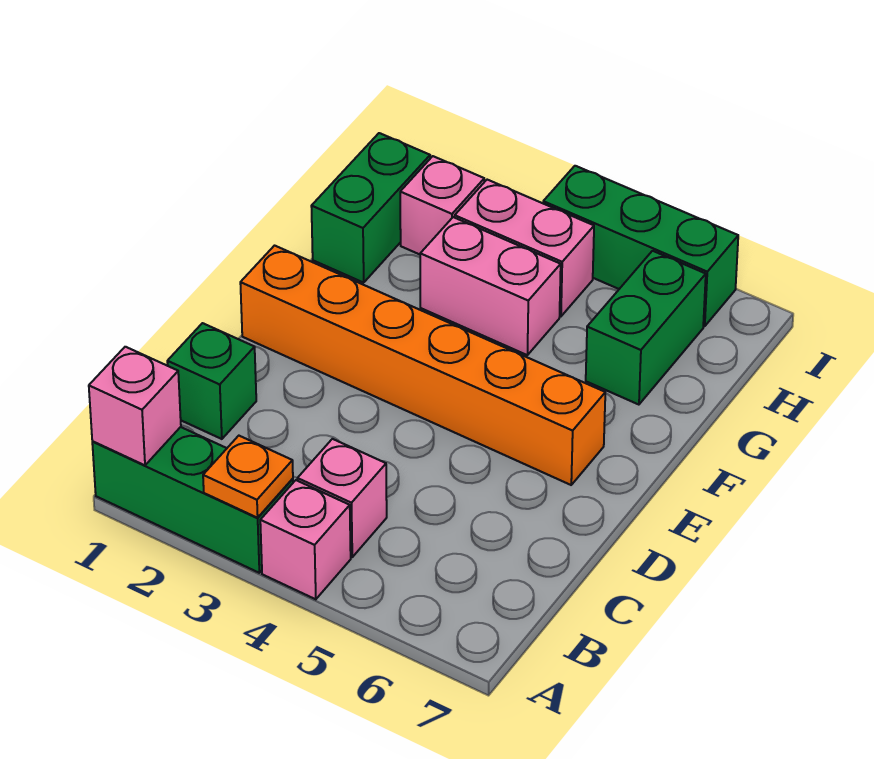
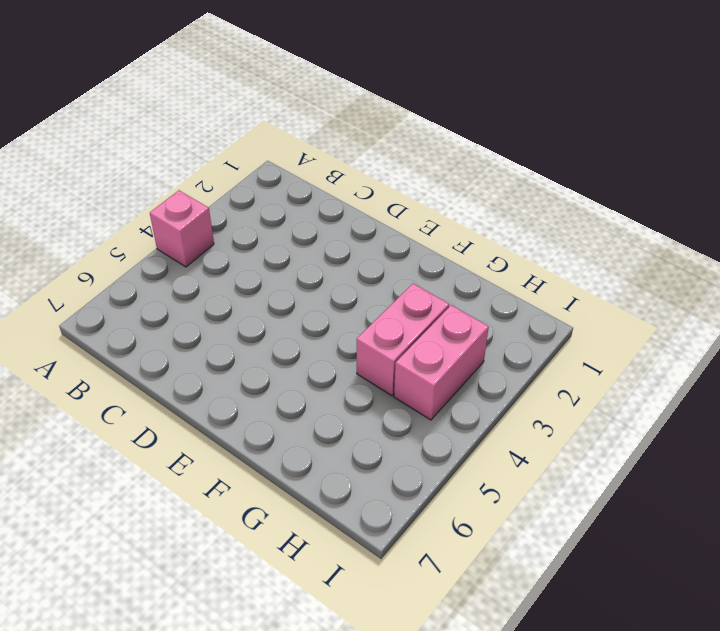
none -> green brick A1:A3 level 1
none -> pink brick B4 level 1
none -> green brick C1 level 1

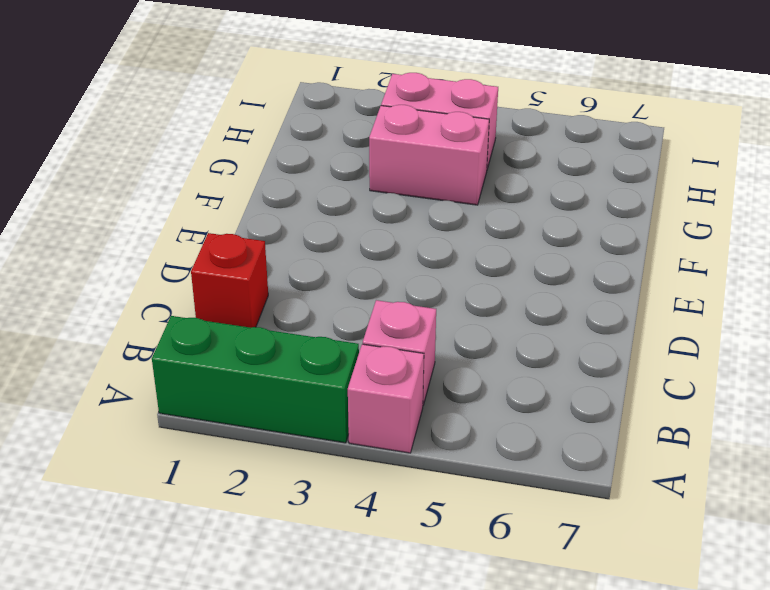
red brick C1 level 1 -> green brick C1 level 1
none -> orange brick E1:E6 level 1
none -> green brick G1:H1 level 1
none -> green brick G6:H6 level 1

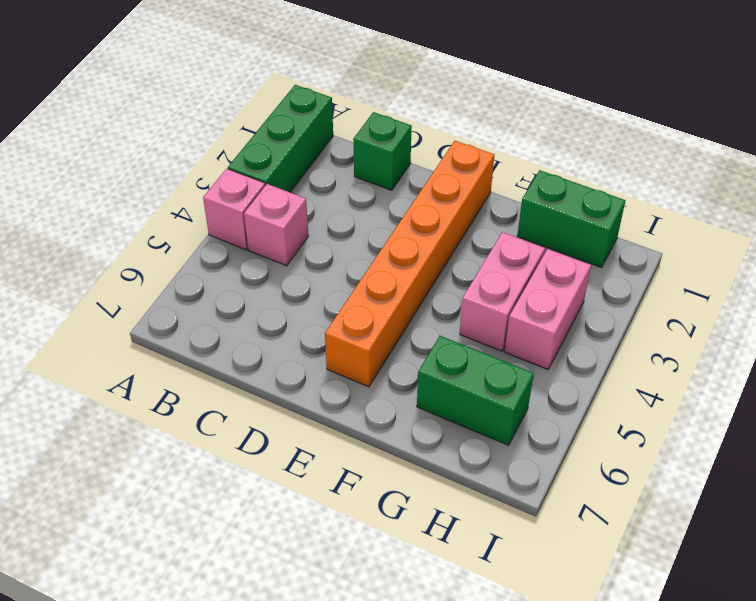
none -> pink brick H2 level 1
none -> green brick I4:I6 level 1
none -> pink brick A1 level 2

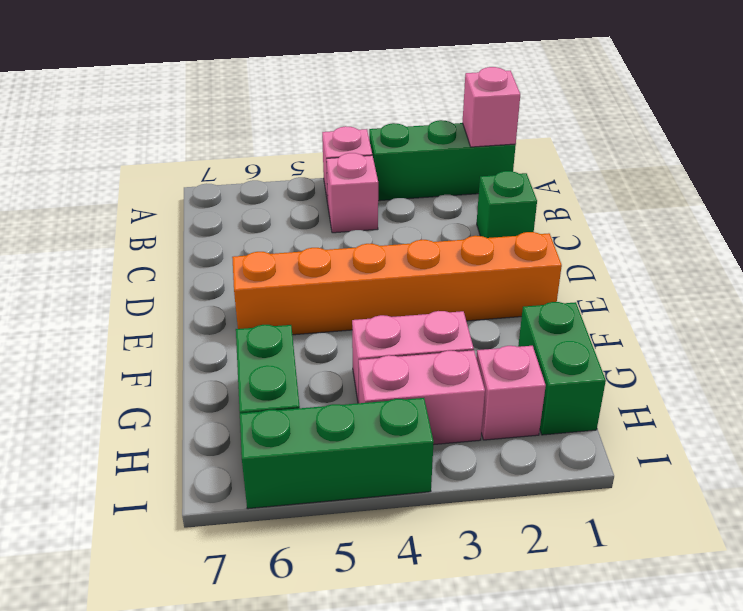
none -> orange plate A3 level 2

